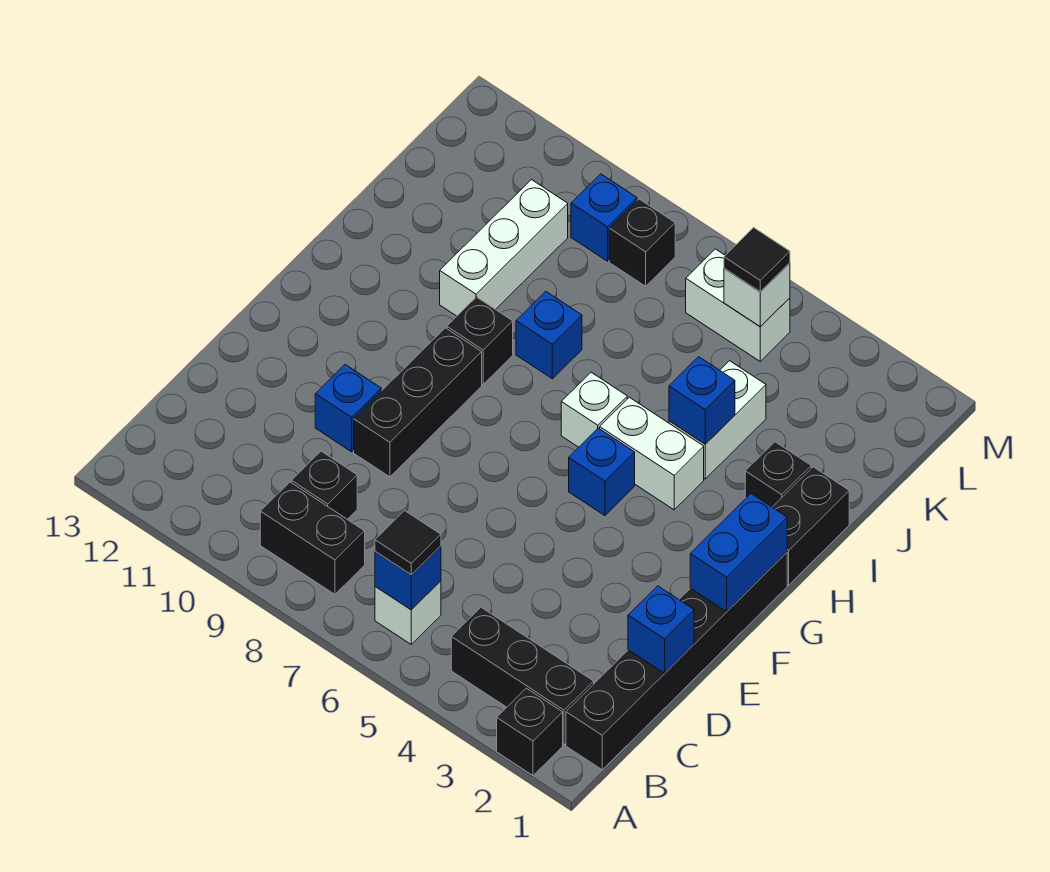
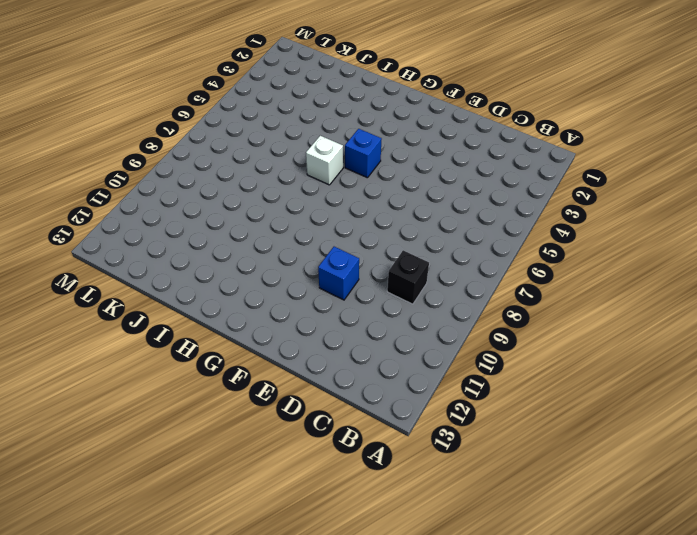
none -> black brick A2 level 1
none -> black brick B1:G1 level 1
none -> black brick B2:B4 level 1

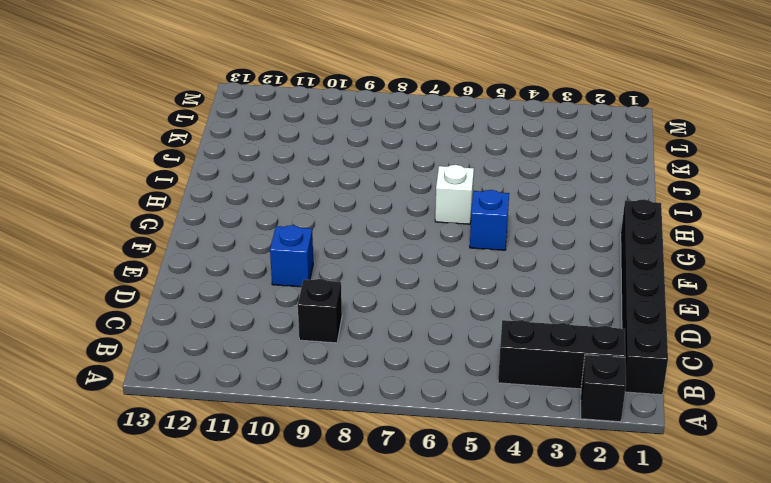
none -> white brick B6 level 1
none -> black brick B8:B9 level 1
none -> black brick E9:G9 level 1

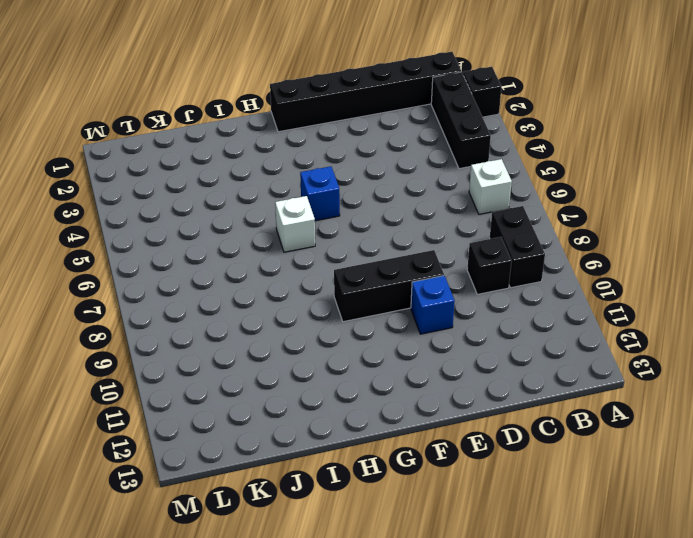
none -> black brick H1:I1 level 1
none -> white brick H4:H5 level 1
none -> black brick H9 level 1

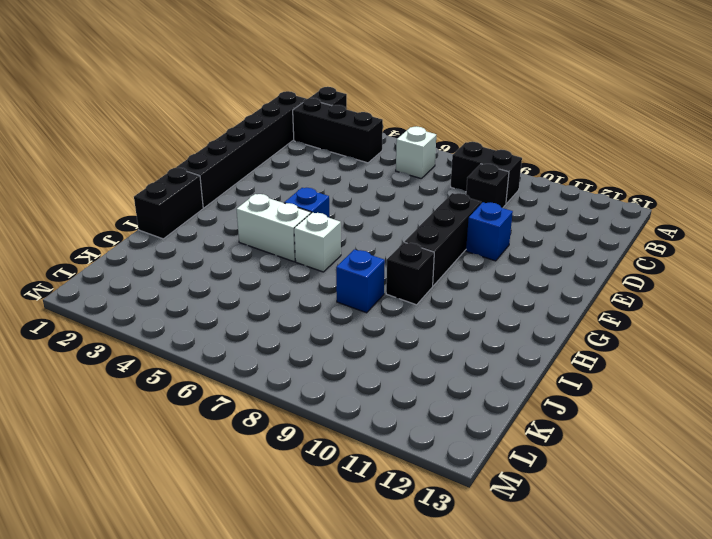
none -> black brick I2 level 1
none -> white brick I4:J4 level 1
none -> white brick I10:K10 level 1

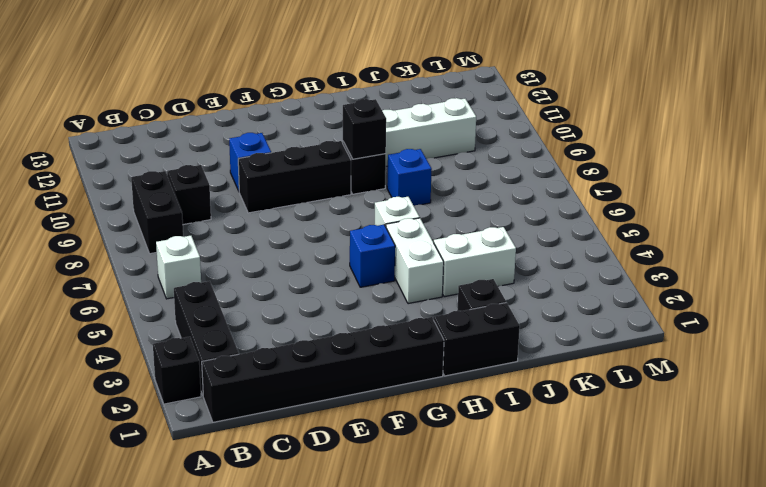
black brick H9 level 2 -> black brick L8 level 1
none -> white brick L5:L6 level 1
none -> blue brick L9 level 1
none -> blue brick B6 level 2

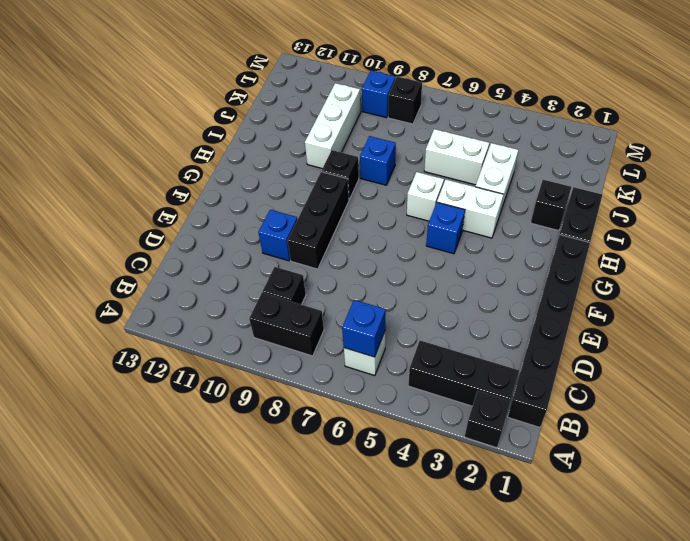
white brick J5:J6 level 1 -> white brick L5:L6 level 1
none -> blue brick D1 level 2
none -> blue brick F1:G1 level 2
none -> blue brick I4 level 2

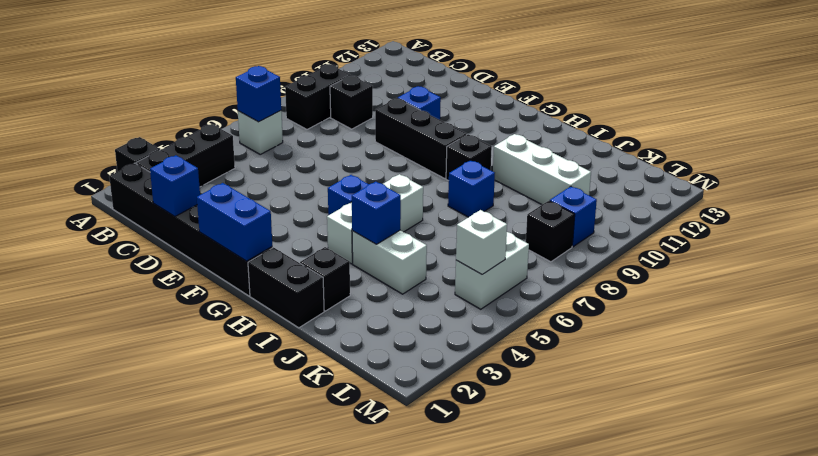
none -> black tile B6 level 3
none -> black tile L5 level 3

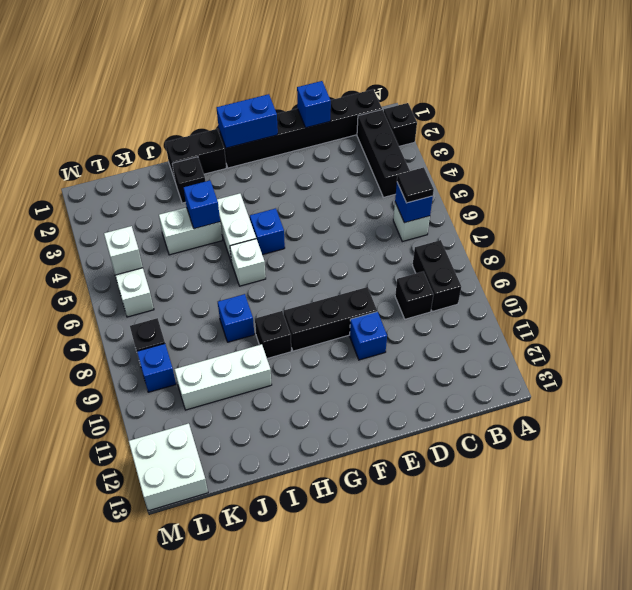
white brick L12:M13 level 1 -> none
none -> black tile L5 level 3

